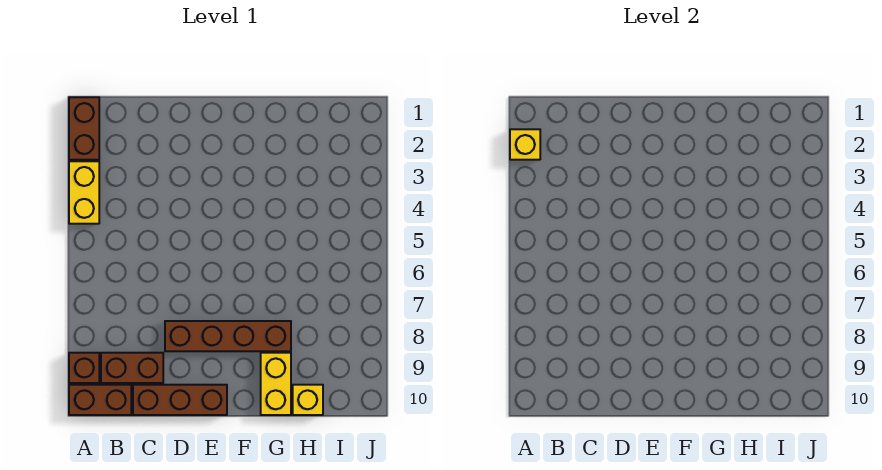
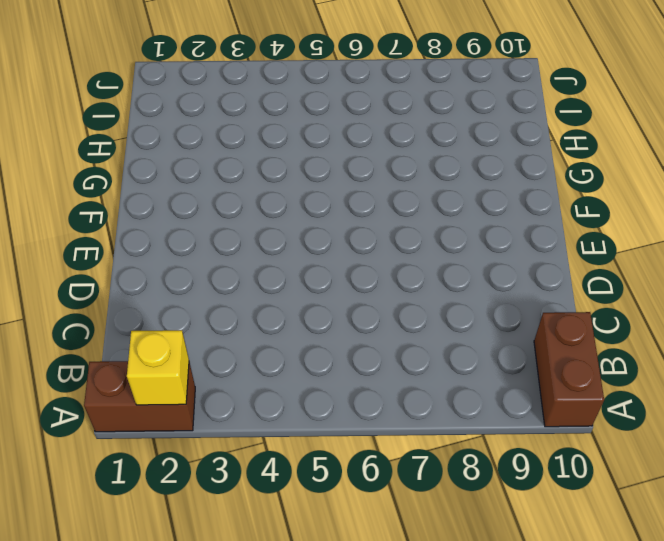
none -> yellow brick A3:A4 level 1
none -> brown brick A9 level 1

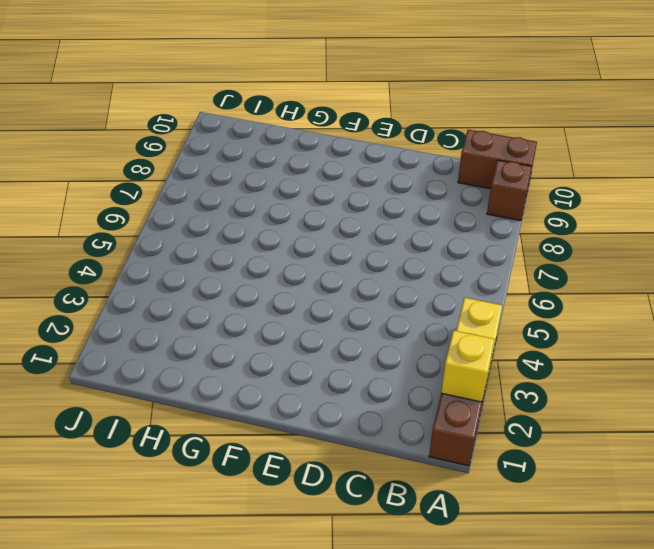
none -> brown brick B9:C9 level 1
none -> brown brick C10:E10 level 1

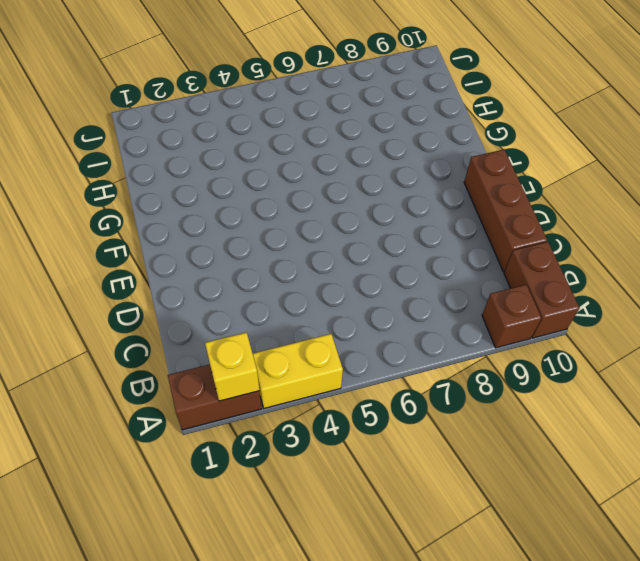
none -> brown brick B9:C9 level 1
none -> brown brick D8:G8 level 1

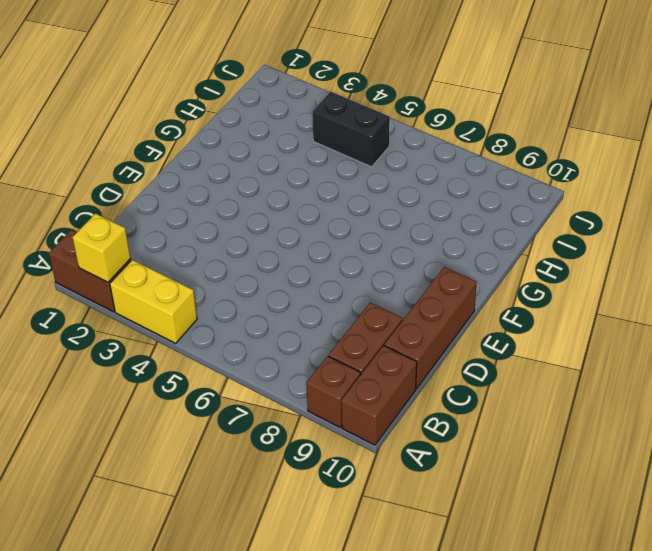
black brick I4:I5 level 1 -> none
none -> brown brick D8:G8 level 1
none -> yellow brick G9:G10 level 1

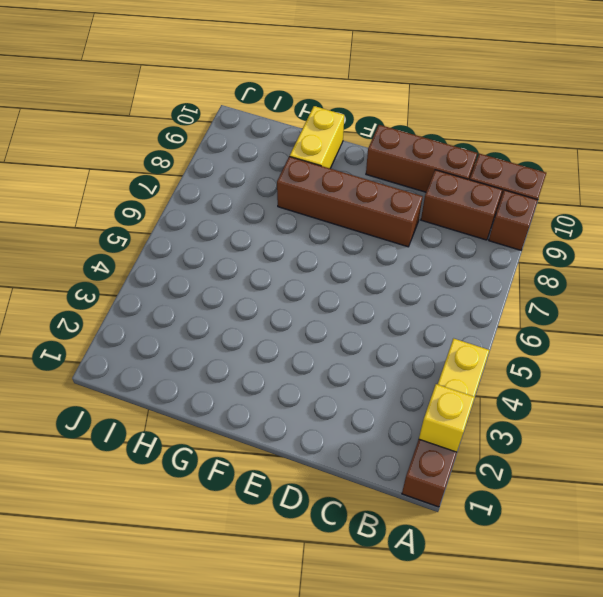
none -> yellow brick H10 level 1

